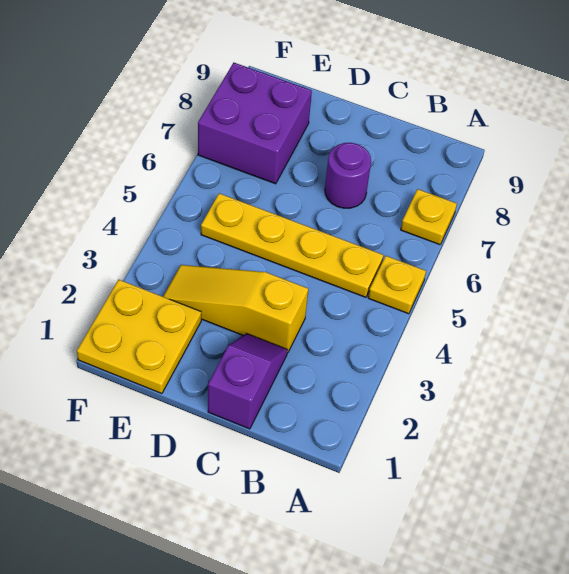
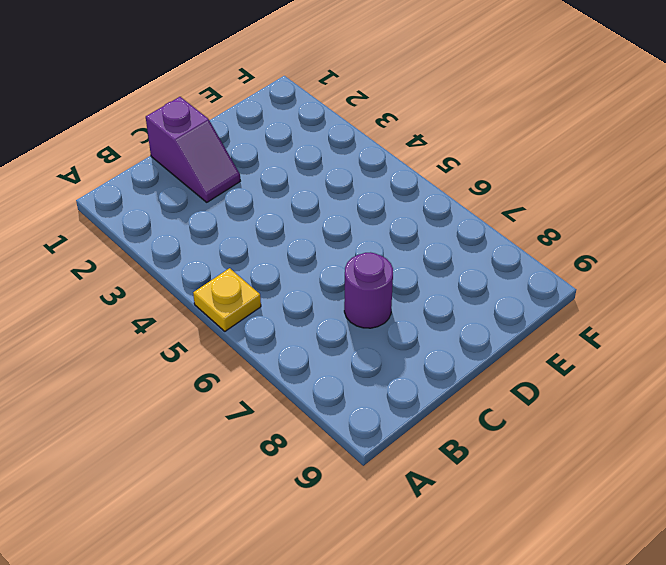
none -> yellow plate A7 level 1
none -> yellow plate B5:E5 level 1

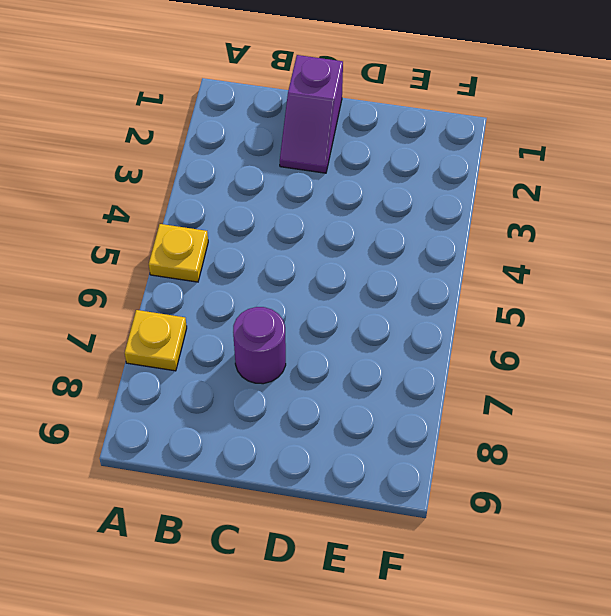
none -> yellow plate B5:E5 level 1
none -> yellow slope C3:E3 level 1 top C

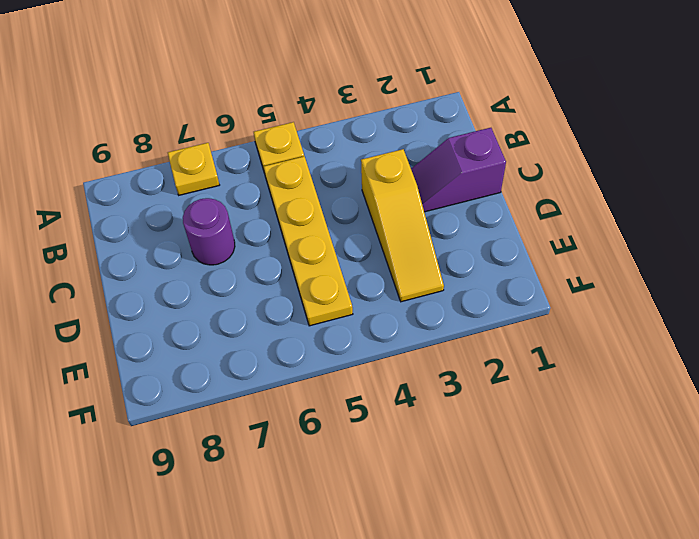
none -> yellow plate E1:F2 level 1
none -> purple brick E7:F8 level 1

